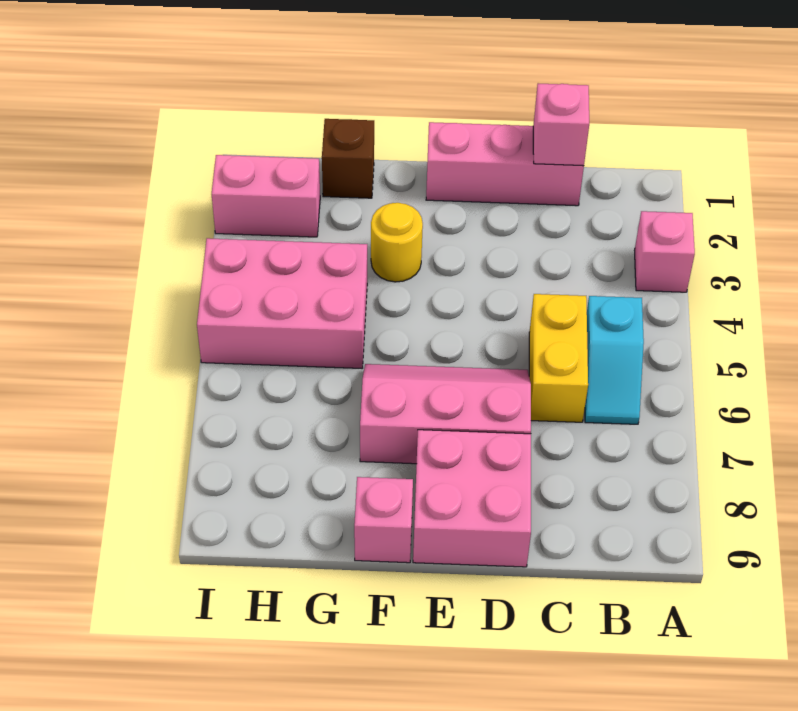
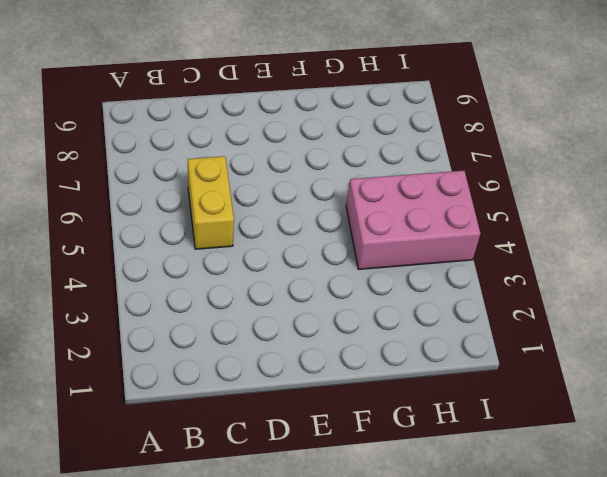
none -> pink brick A3 level 1
none -> cyan slope B5:B6 level 1 top 5
none -> pink brick C1:E1 level 1

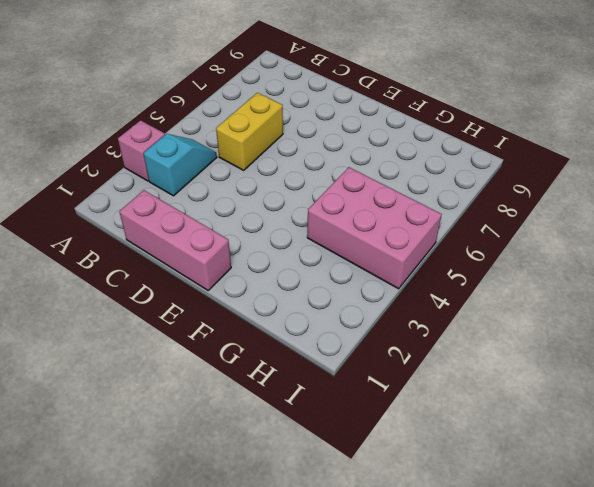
cyan slope B3:B4 level 1 top 3 -> cyan slope B5:B6 level 1 top 5
none -> pink slope D6:F7 level 1 top 7
none -> pink brick D8:E9 level 1
none -> yellow round brick F3 level 1

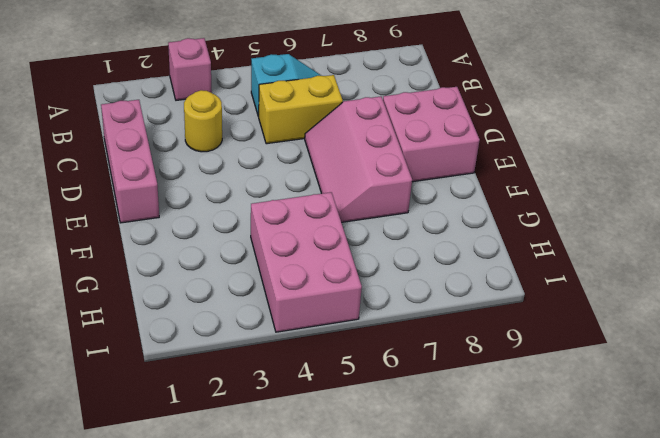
yellow round brick C3 level 1 -> yellow round brick F3 level 1
none -> pink brick F9 level 1
none -> brown brick G1 level 1
none -> pink brick H2:I2 level 1

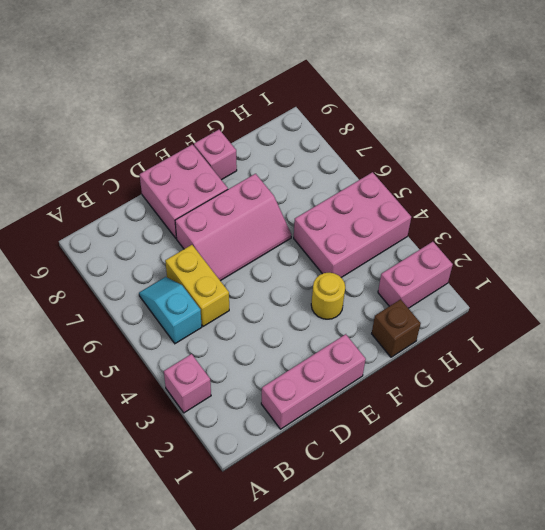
none -> pink brick C1 level 2

